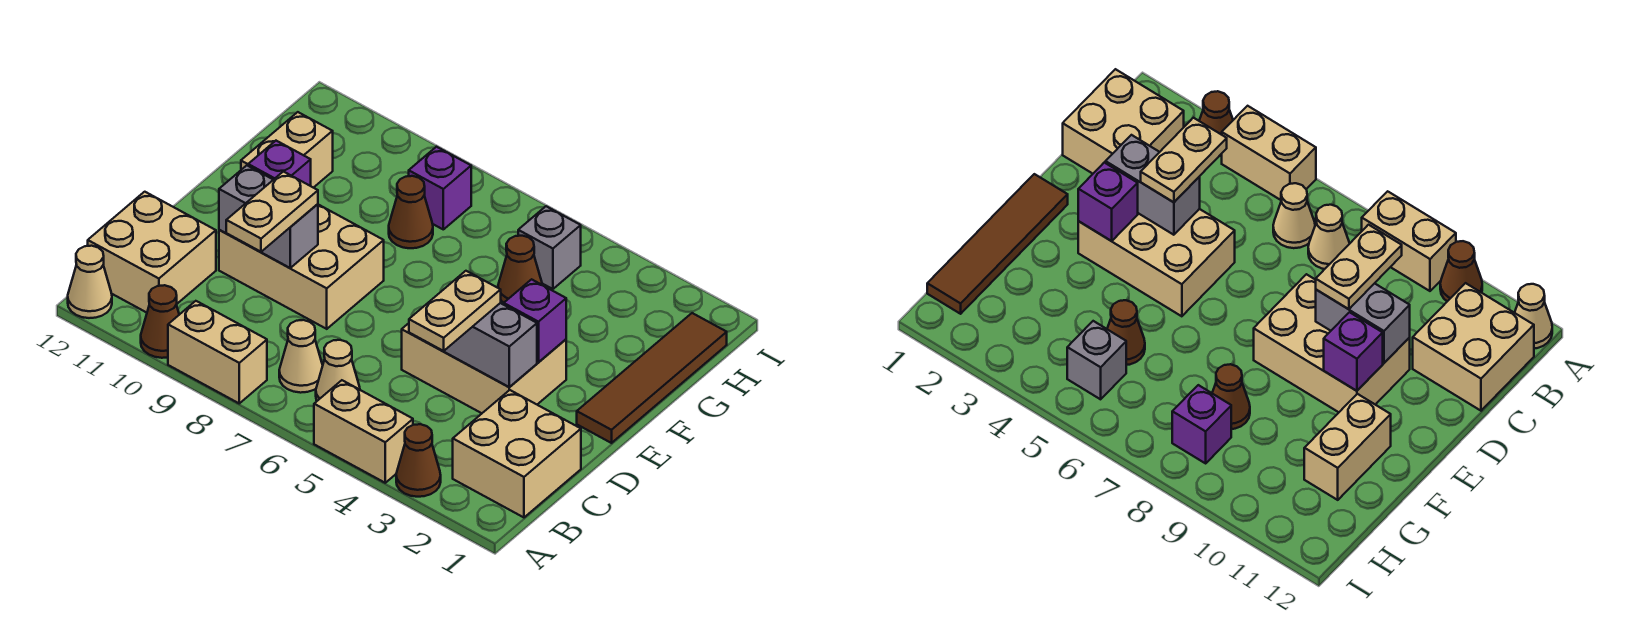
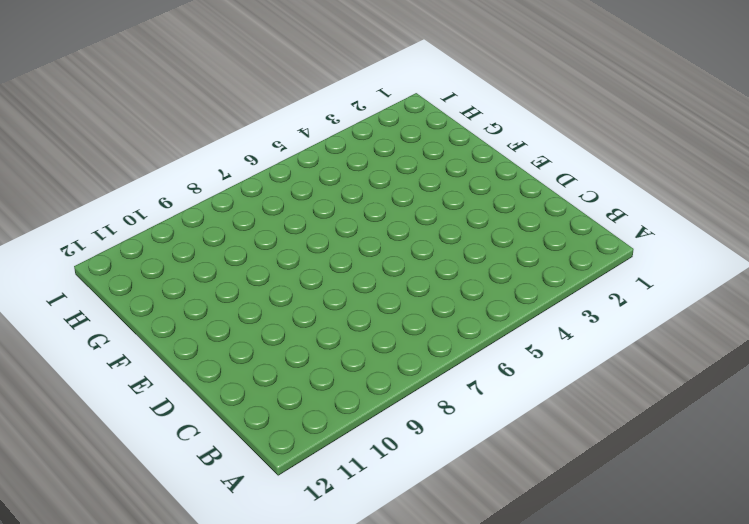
none -> brown cone A3 level 1
none -> tan brick A4:A5 level 1
none -> tan brick A8:A9 level 1

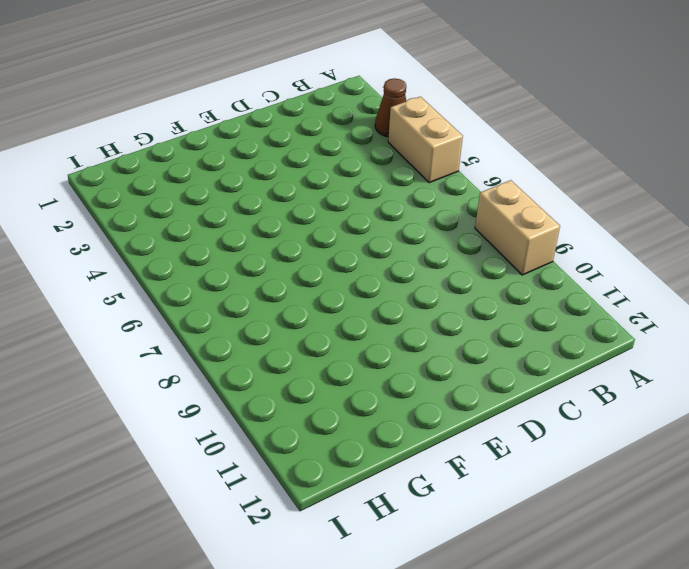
none -> brown cone A10 level 1
none -> tan cone A12 level 1
none -> tan brick B1:C2 level 1

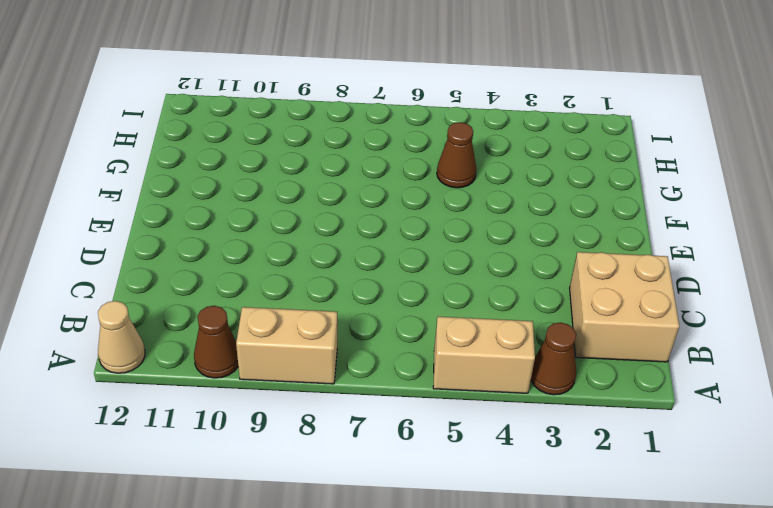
none -> tan cone B6 level 1
none -> tan cone B7 level 1
none -> tan brick B11:C12 level 1

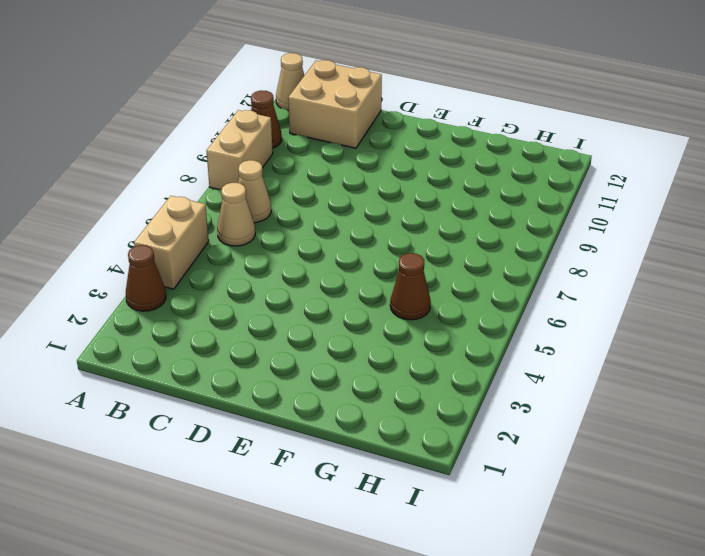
none -> tan brick B1:C2 level 1
none -> tan brick D3:E5 level 1
none -> tan brick D8:E10 level 1

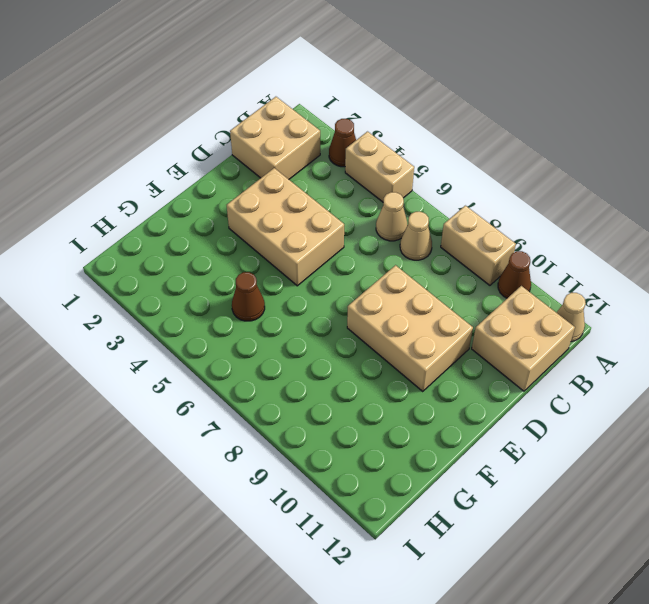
none -> brown tile E1:H1 level 1
none -> tan brick F11:G11 level 1
none -> brown cone G8 level 1

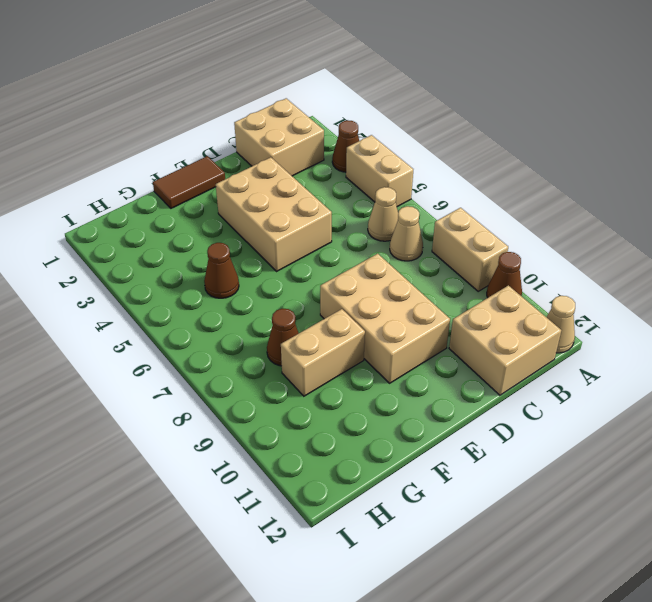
brown tile E1:F1 level 1 -> brown tile E1:H1 level 1
tan brick F9:G9 level 1 -> tan brick F11:G11 level 1
none -> grey brick H5 level 1
none -> purple brick H8 level 1
none -> grey brick D3:D4 level 2

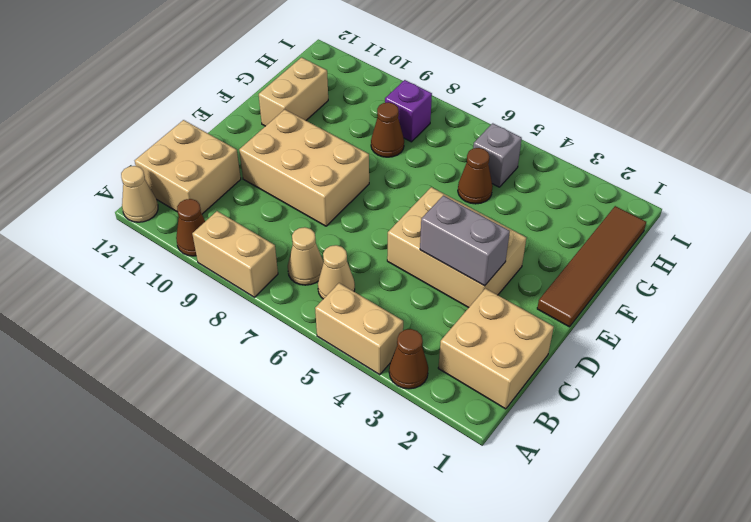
none -> grey brick D9:D10 level 2
none -> purple brick E3 level 2
none -> purple brick E10 level 2

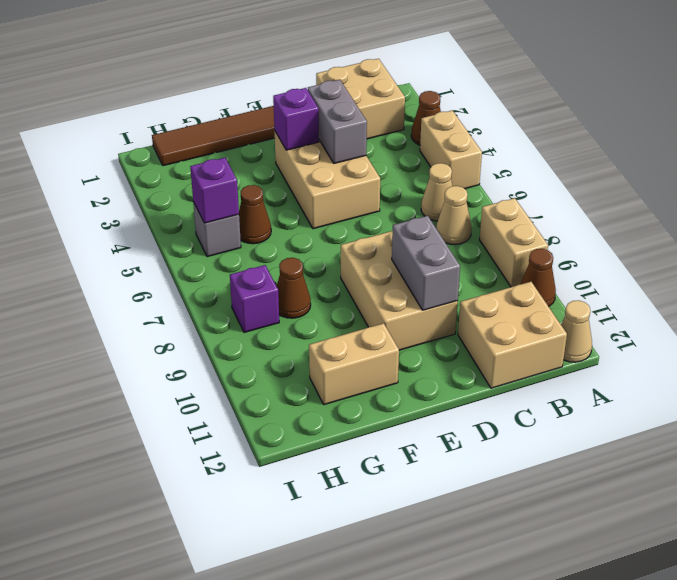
purple brick H5 level 2 -> purple brick E10 level 2
none -> tan plate C4:D4 level 3
none -> tan plate C9:D9 level 3

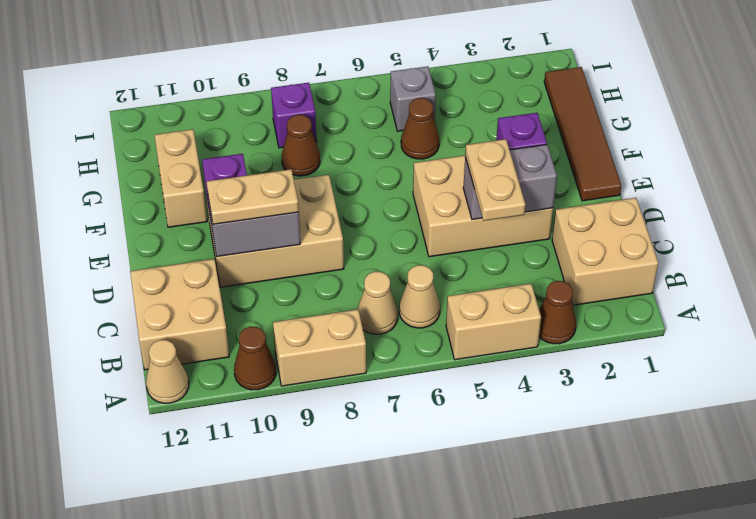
tan plate D9:D10 level 3 -> tan plate C9:D9 level 3

